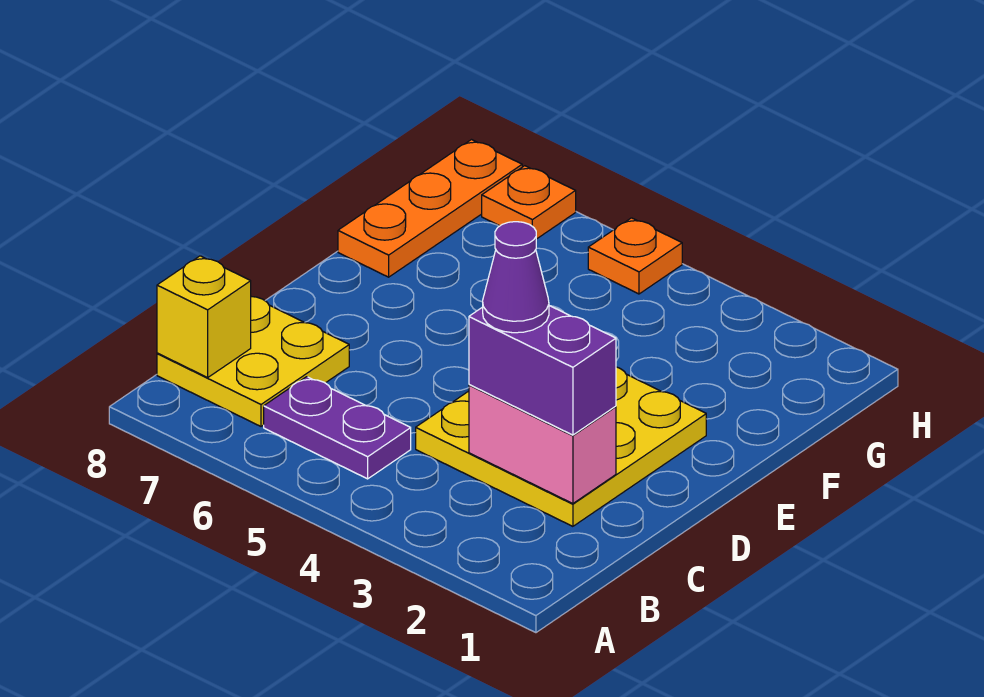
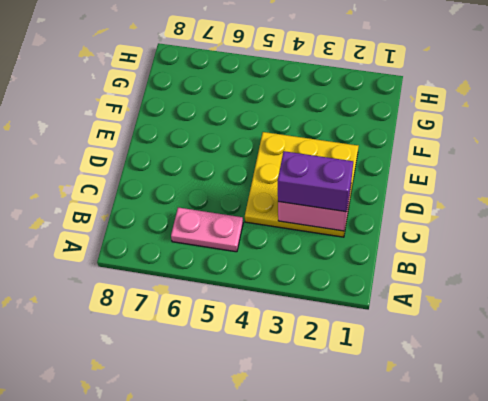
pink plate B5:B6 level 1 -> purple plate B5:B6 level 1
none -> yellow plate B7:C8 level 1
none -> orange plate F8:H8 level 1

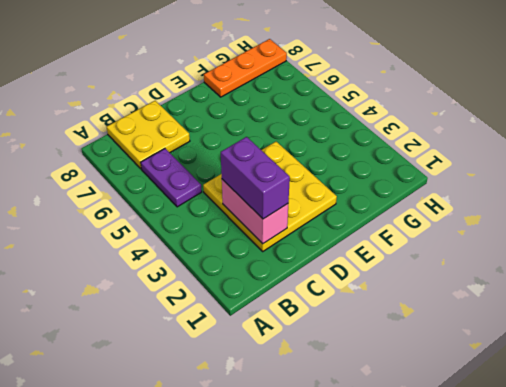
none -> orange plate H5 level 1
none -> orange plate H7 level 1

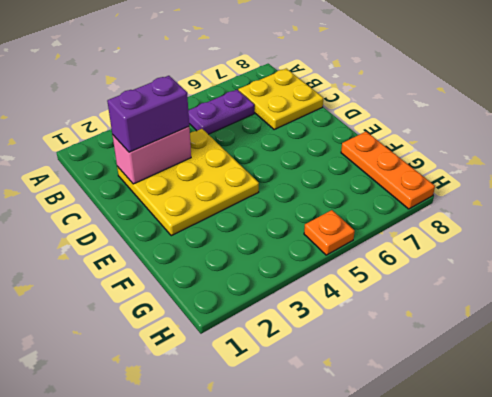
none -> orange plate H7 level 1
none -> yellow brick B8 level 2

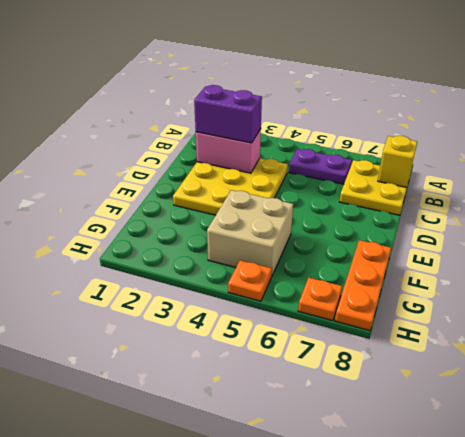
tan brick F4:G5 level 1 -> none
none -> purple cone C3 level 4

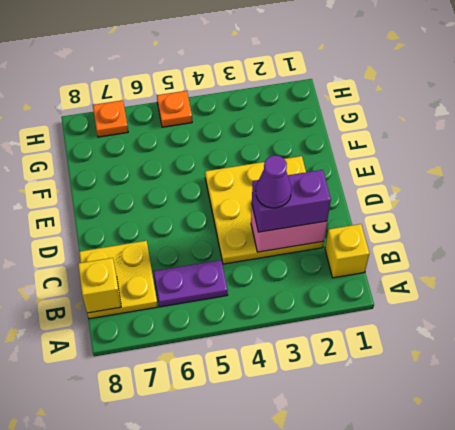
yellow brick B1 level 1 -> none
none -> orange plate F8:H8 level 1

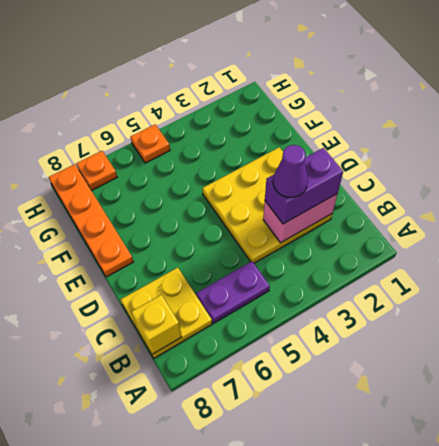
orange plate E8:H8 level 1 -> orange plate F8:H8 level 1

